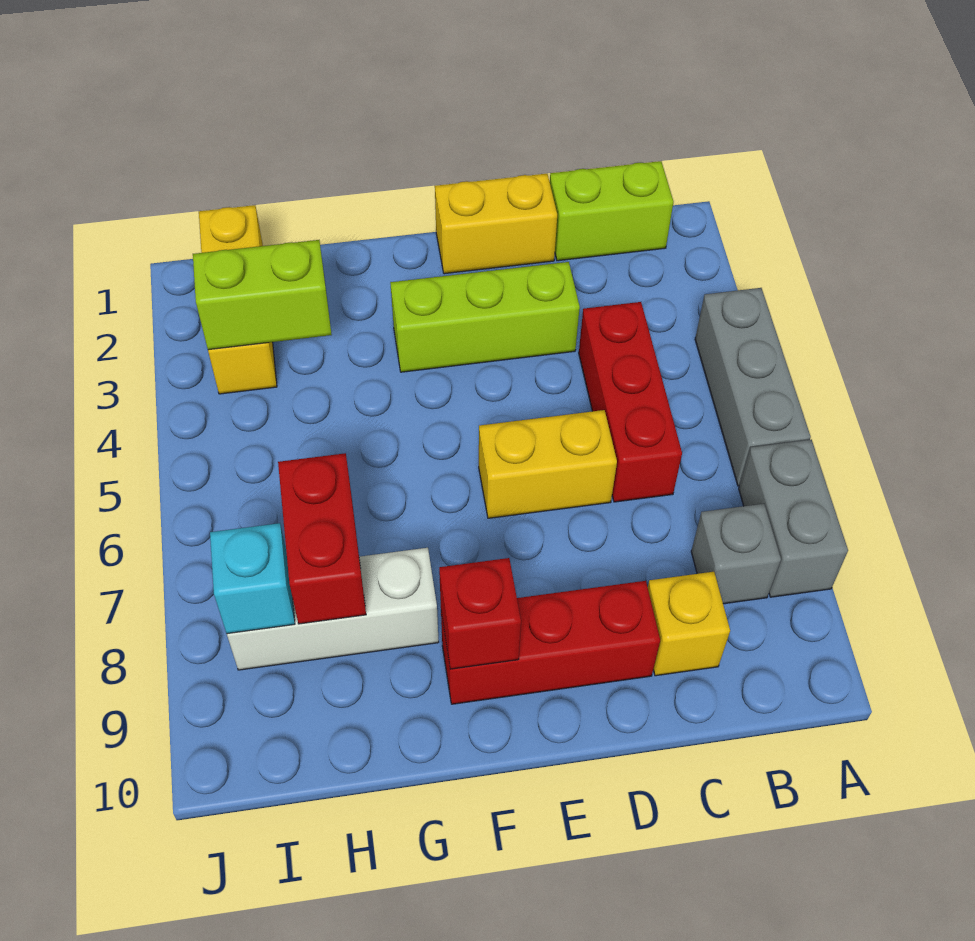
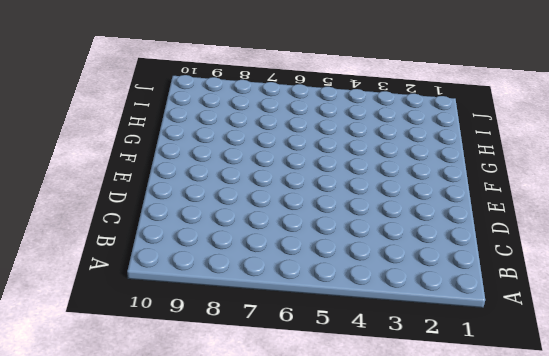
none -> grey brick A4:A6 level 1
none -> grey brick A7:A8 level 1
none -> lime brick B1:C1 level 1

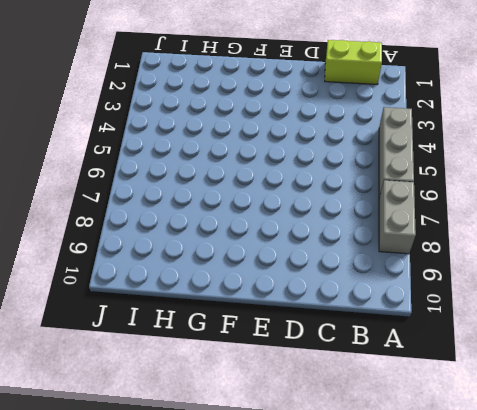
none -> grey brick B8 level 1
none -> red brick C4:C6 level 1
none -> yellow brick C9 level 1

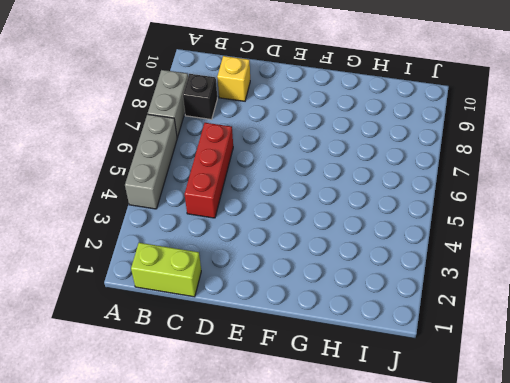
black brick B8 level 1 -> grey brick B8 level 1
none -> yellow brick D1:E1 level 1
none -> lime brick D3:F3 level 1
none -> yellow brick D6:E6 level 1

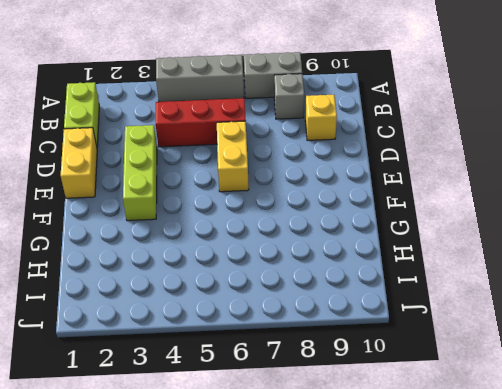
none -> red brick D9:F9 level 1
none -> white brick G8:I8 level 1
none -> yellow brick I1:I3 level 1

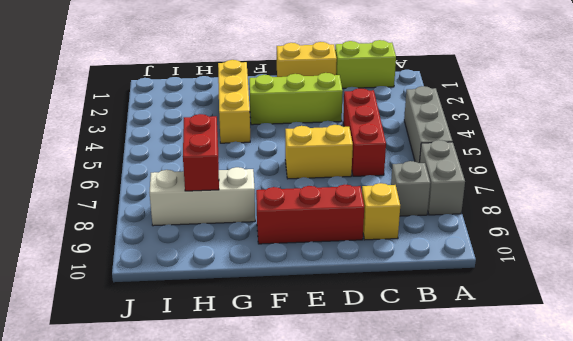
yellow brick G2:G4 level 1 -> yellow brick I1:I3 level 1
none -> red brick F9 level 2
none -> lime brick H3:I3 level 2
none -> cyan brick I8 level 2

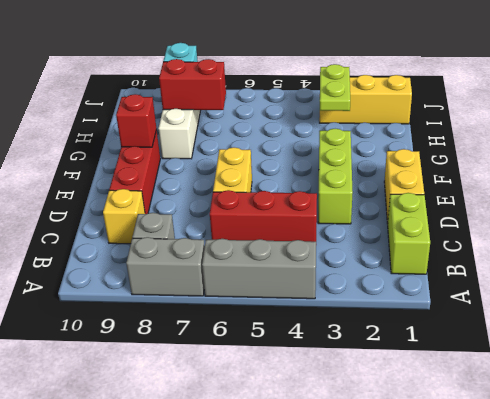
lime plate H3:I3 level 2 -> lime brick H3:I3 level 2

